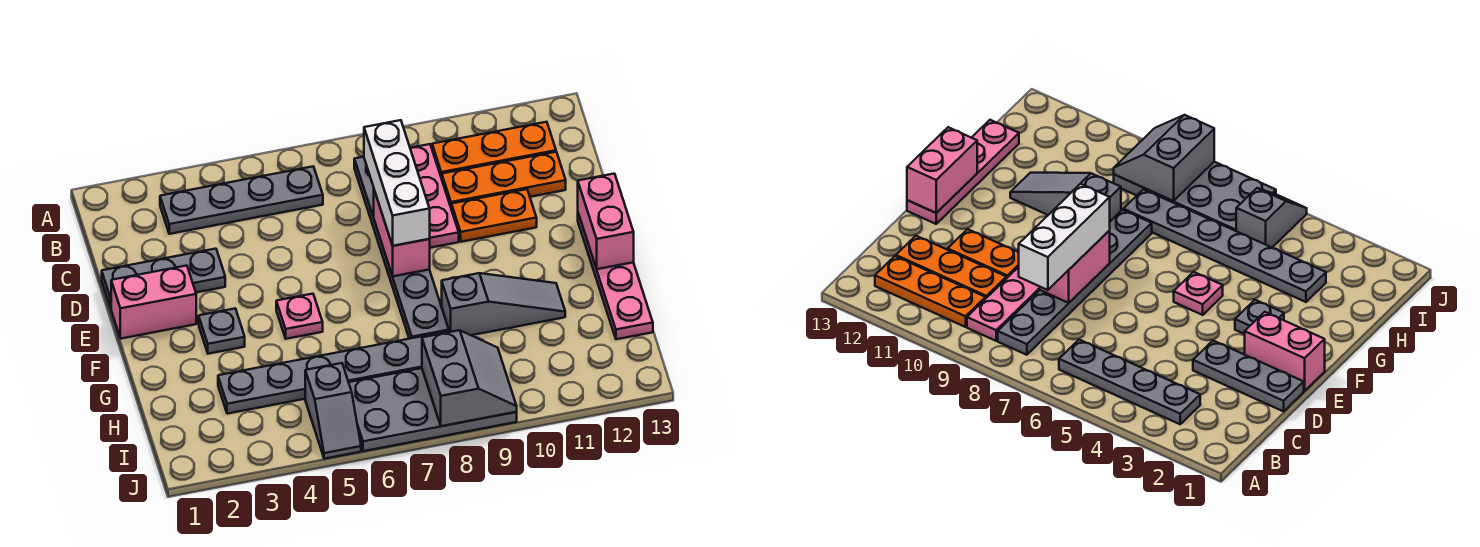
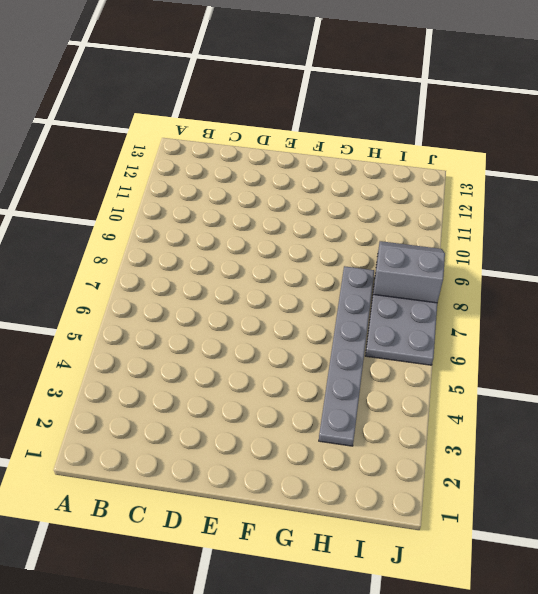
none -> grey plate B3:B6 level 1
none -> grey plate B8:G8 level 1
none -> pink plate B9:D9 level 1

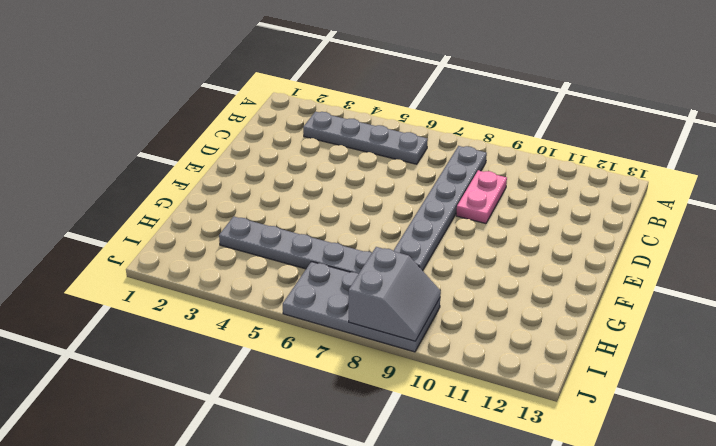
pink plate C9:D9 level 1 -> pink plate B9:D9 level 1
none -> orange plate B10:B12 level 1
none -> orange plate C10:C12 level 1
none -> grey plate D1:D3 level 1

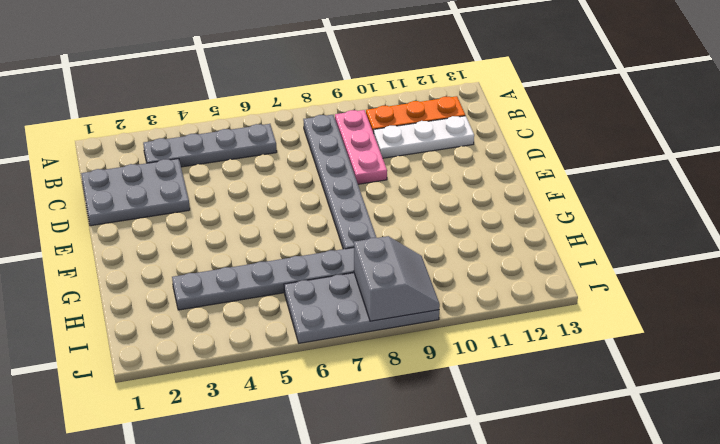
grey plate C1:D3 level 1 -> grey plate D1:D3 level 1
white plate C10:C12 level 1 -> orange plate C10:C12 level 1
none -> orange plate D10:D11 level 1
none -> pink brick E1:E2 level 1
none -> pink plate E13:H13 level 1

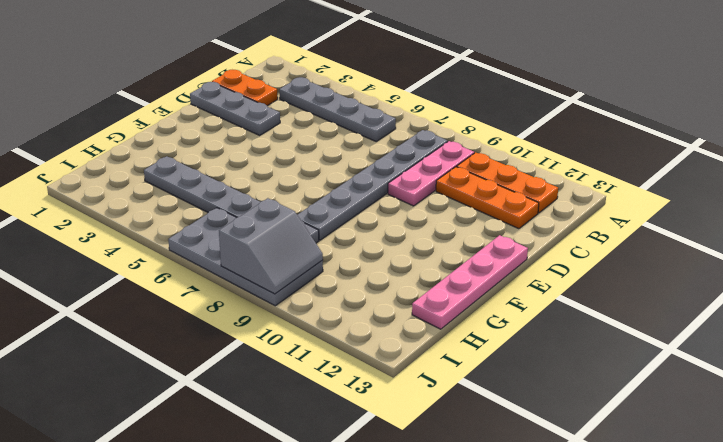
orange plate C1:C2 level 1 -> orange plate D10:D11 level 1
none -> pink brick E1:E2 level 1
none -> grey plate F3 level 1
none -> pink plate F5 level 1

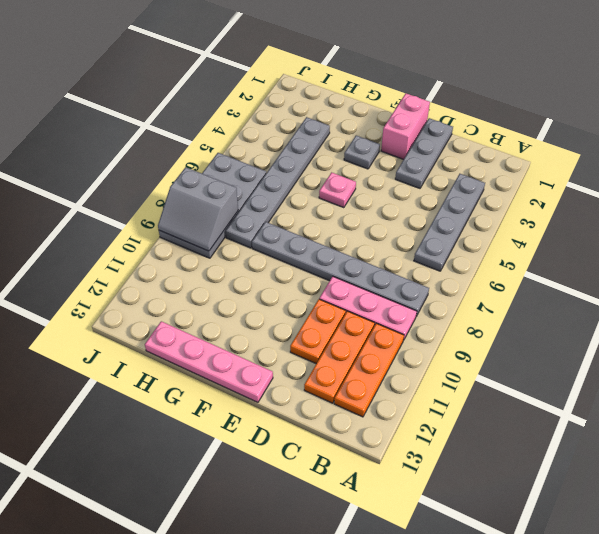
none -> grey slope G9:G11 level 1 top 9
none -> grey slope I5:J5 level 1 top I
none -> pink brick D8:E8 level 2

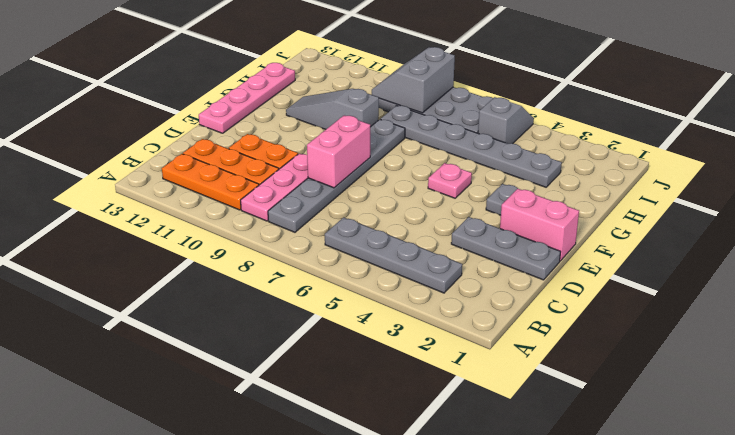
none -> pink brick E13:F13 level 2
none -> white brick C8:E8 level 3

